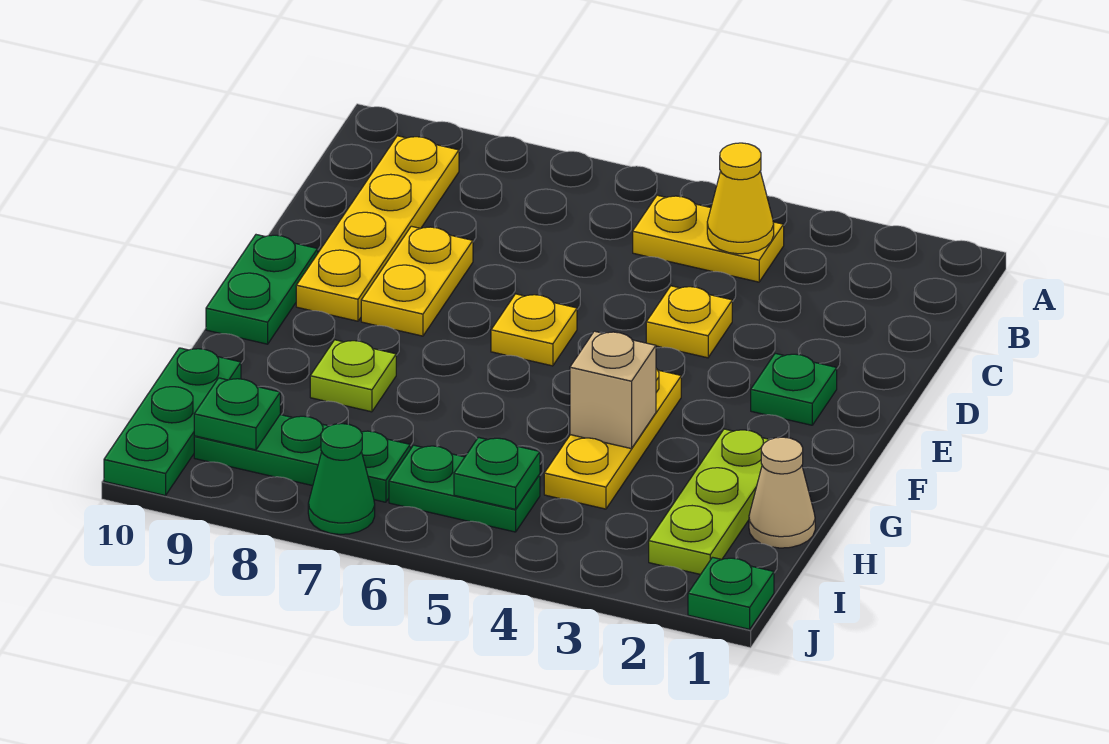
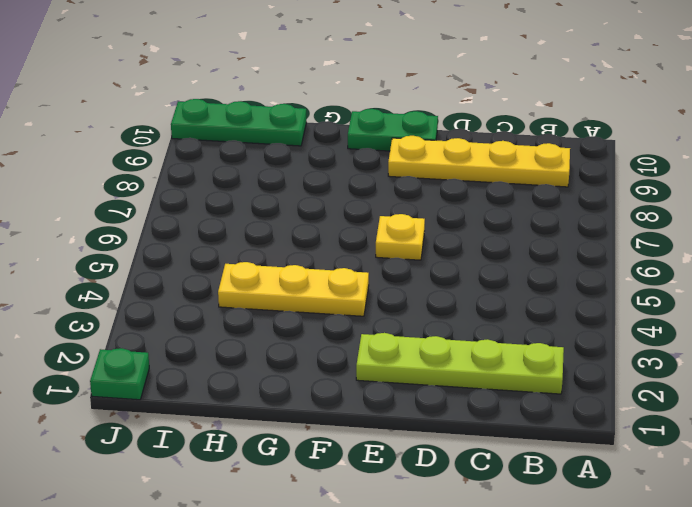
lime plate B2:E2 level 1 -> green plate E2 level 1
none -> yellow plate B4:B5 level 1
none -> yellow plate D4 level 1
none -> yellow plate D8:E8 level 1

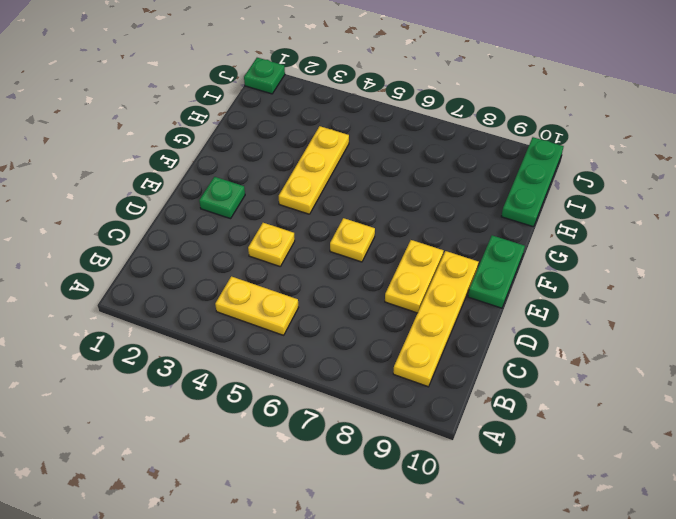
none -> lime plate G2:I2 level 1
none -> lime plate G8 level 1
none -> tan cone H1 level 1

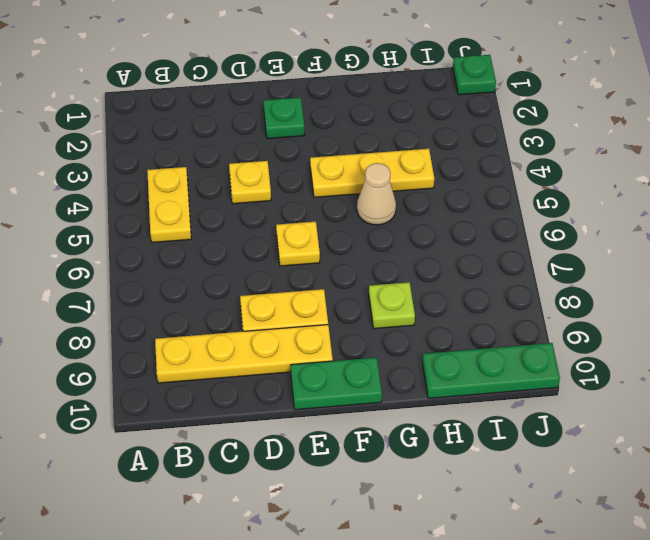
tan cone G5 level 1 -> tan cone H1 level 1
none -> lime plate G2:I2 level 1
none -> green plate I5:I6 level 1
none -> green plate I7:I9 level 1

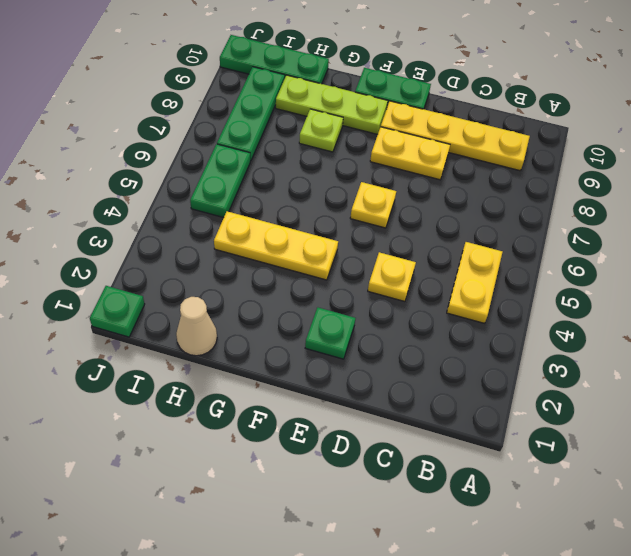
lime plate F9:H9 level 1 -> lime plate G2:I2 level 1
none -> green cone J7 level 1
none -> yellow cone B4 level 2
none -> tan brick G4 level 2

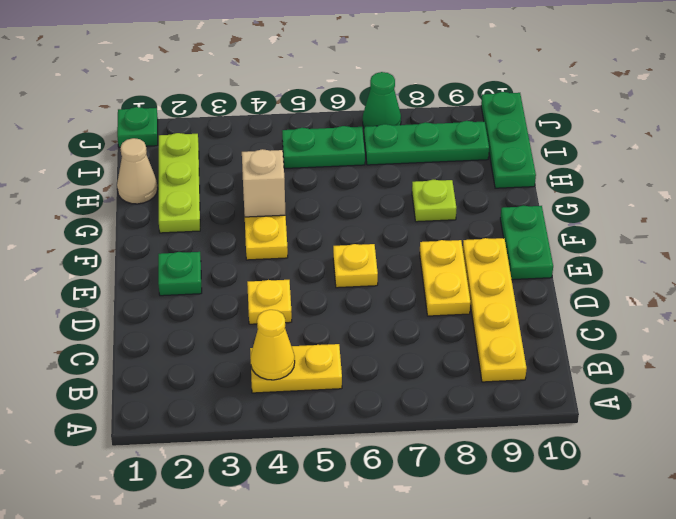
none -> green plate I5 level 2
none -> green plate I9 level 2

